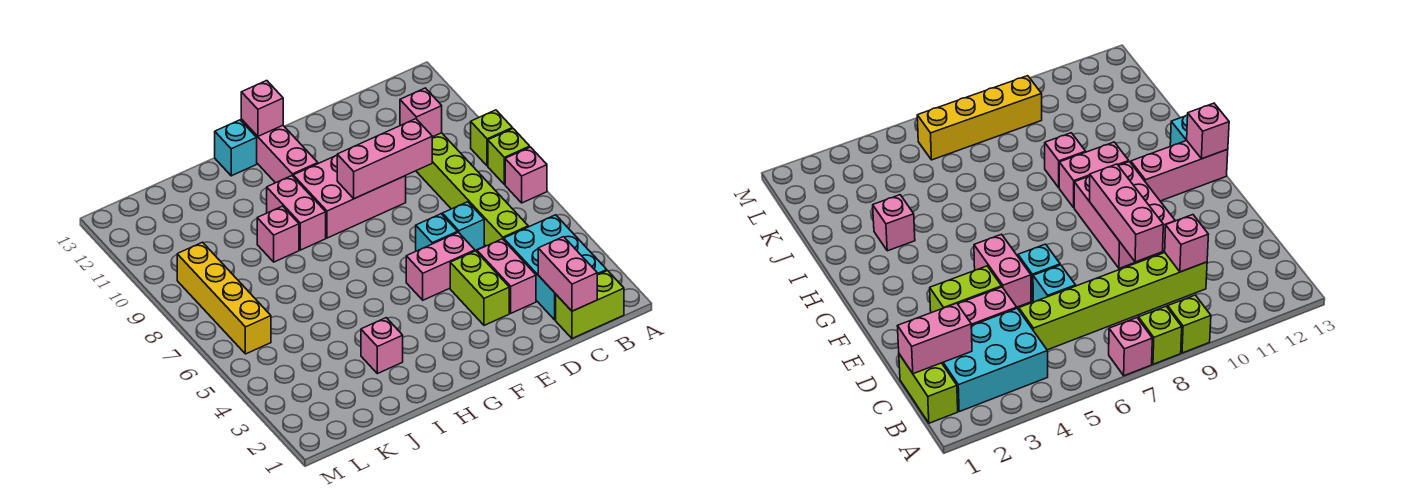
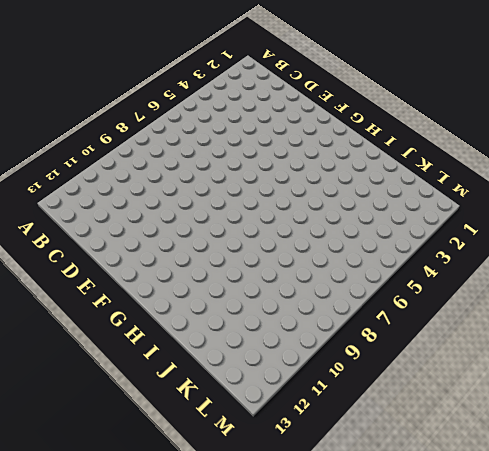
none -> pink brick A7 level 1
none -> lime brick A8 level 1
none -> lime brick A9 level 1

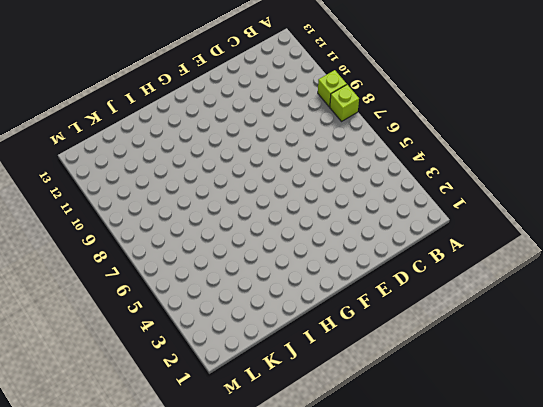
none -> pink brick A7 level 1
none -> lime brick B1:C1 level 1
none -> cyan brick B2:C4 level 1

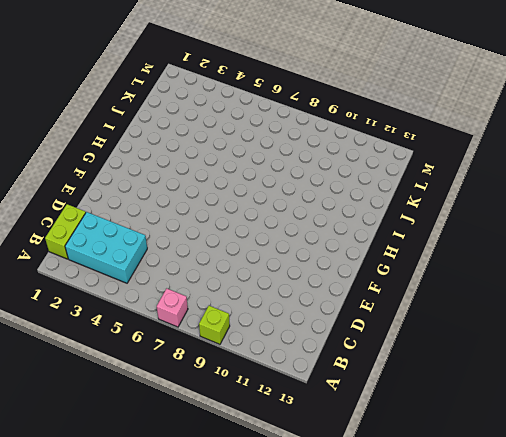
none -> lime brick A8 level 1
none -> lime brick C5:C10 level 1
none -> pink brick D3:D4 level 1

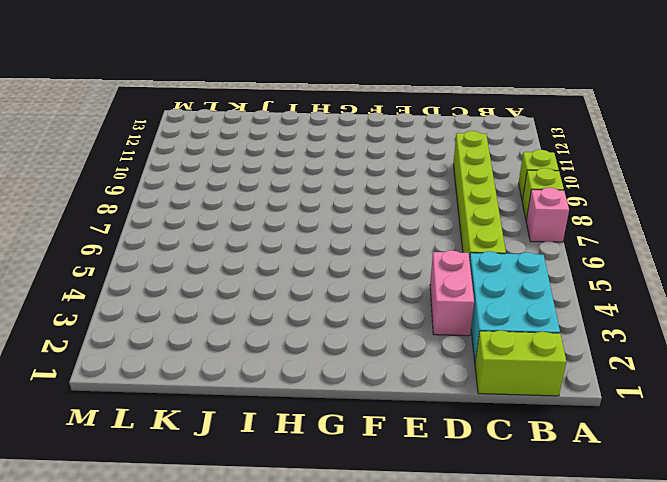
none -> cyan brick D6 level 1
none -> lime brick E3:E4 level 1
none -> pink brick E5:F5 level 1

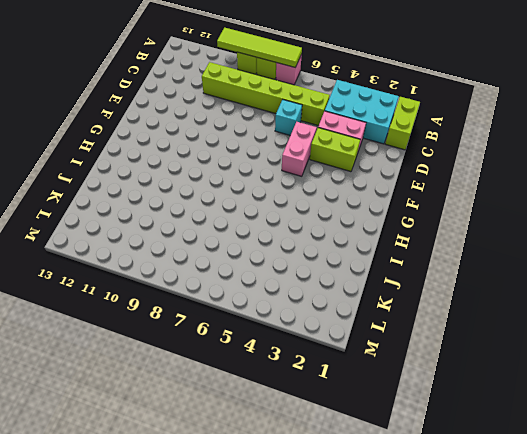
lime tile A7:A10 level 2 -> none
none -> cyan brick E6 level 1
none -> pink brick E9:G10 level 1
none -> pink brick G11:G13 level 1

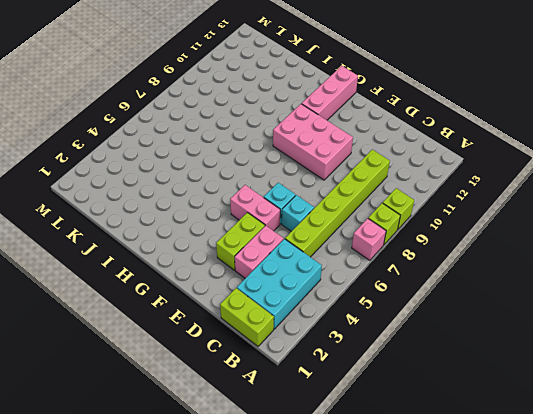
none -> pink brick H9:H10 level 1
none -> cyan brick H13 level 1
none -> pink brick I3 level 1

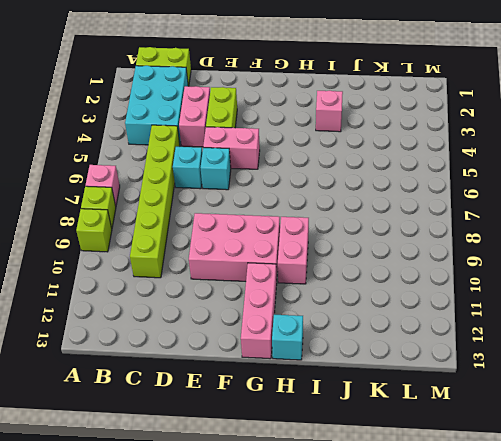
none -> pink brick I9 level 1
none -> yellow brick L6:L9 level 1
none -> pink brick C1:C2 level 2

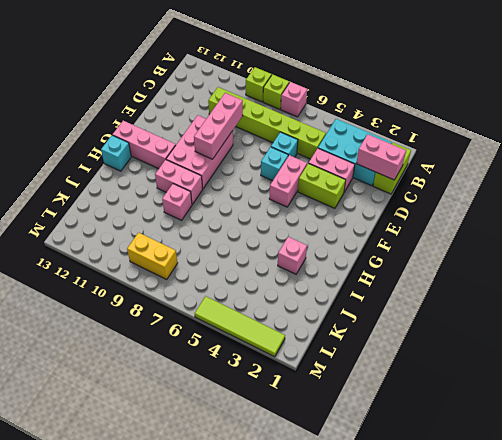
yellow brick L8:L9 level 1 -> yellow brick L6:L9 level 1
lime tile M2:M5 level 1 -> none
none -> pink brick C10 level 2
none -> pink brick G13 level 2

